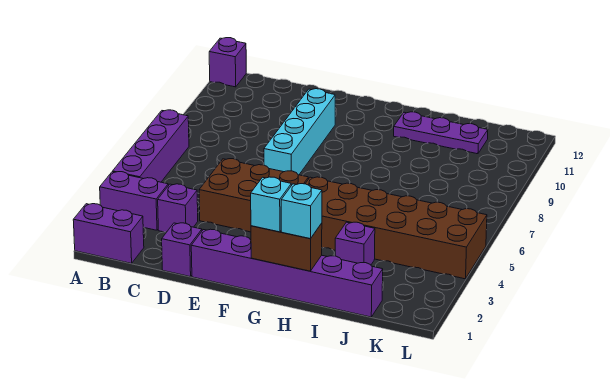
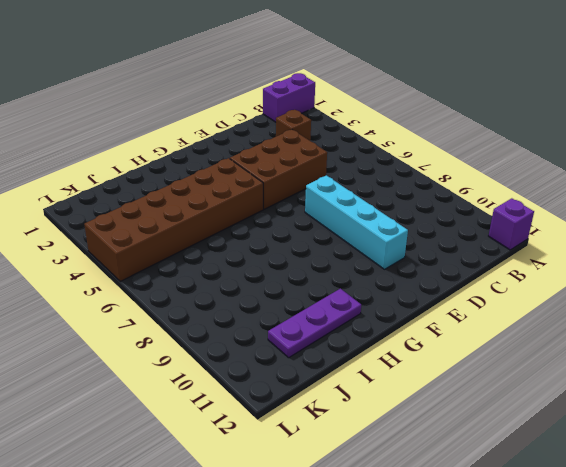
brown brick C3 level 1 -> purple brick C3 level 1
none -> purple brick A3:B3 level 1
none -> purple brick A4:A7 level 1
none -> purple brick D1 level 1

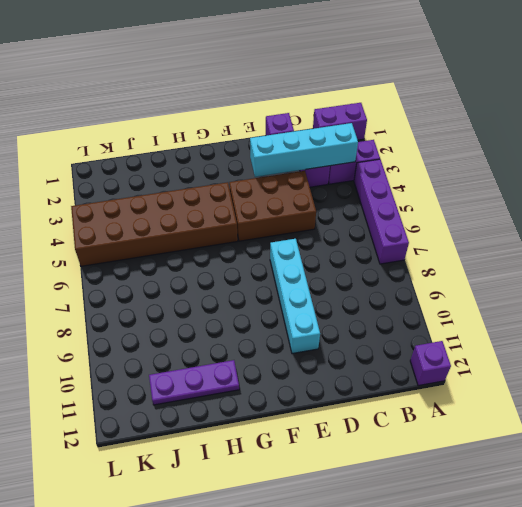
cyan brick B3:E3 level 2 -> none
none -> purple brick E1:J1 level 1
none -> purple brick I3 level 1
none -> brown brick G1:H1 level 2

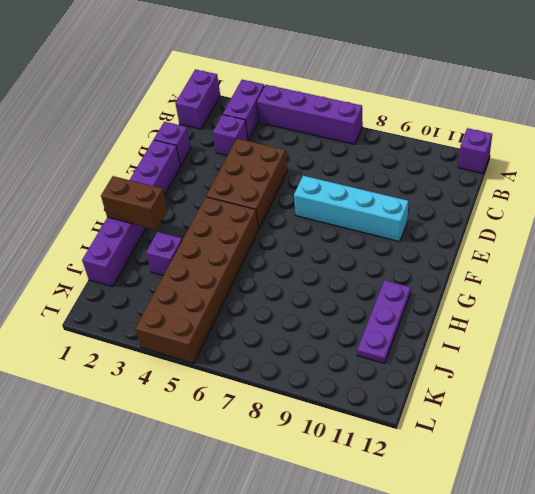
brown brick H1:H2 level 2 -> brown brick G1:H1 level 2
none -> cyan brick G1 level 3
none -> cyan brick H1 level 3

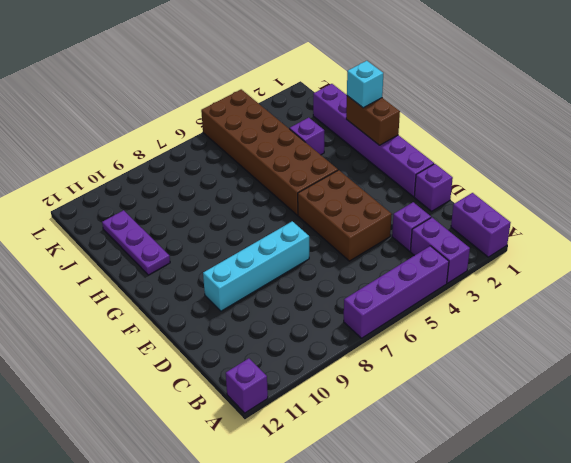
none -> cyan brick G1 level 3

